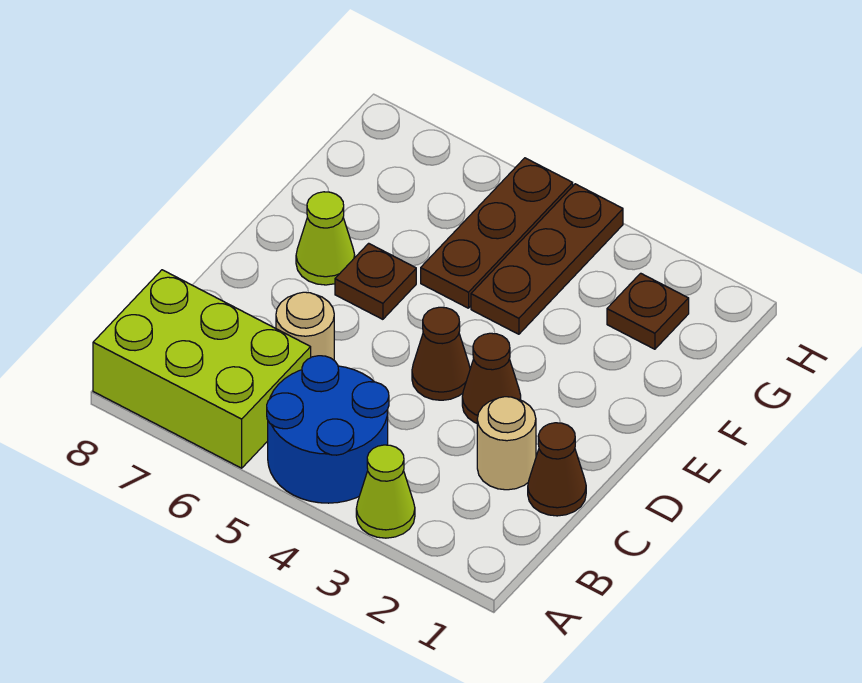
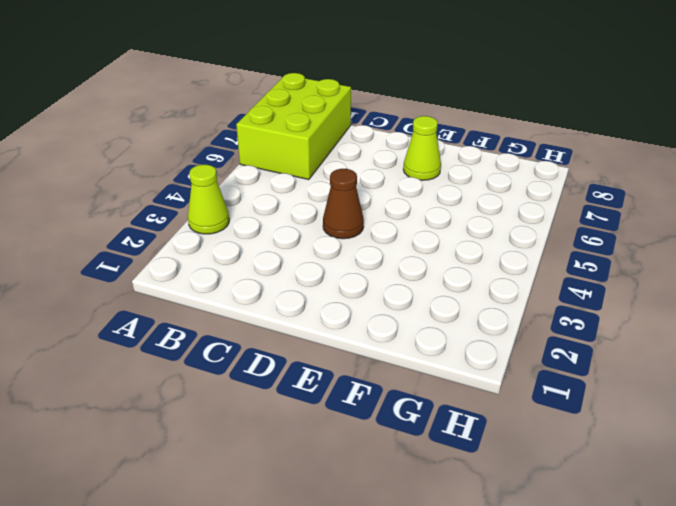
none -> blue round brick A4:B5 level 1
none -> brown cone C1 level 1
none -> tan round brick C2 level 1

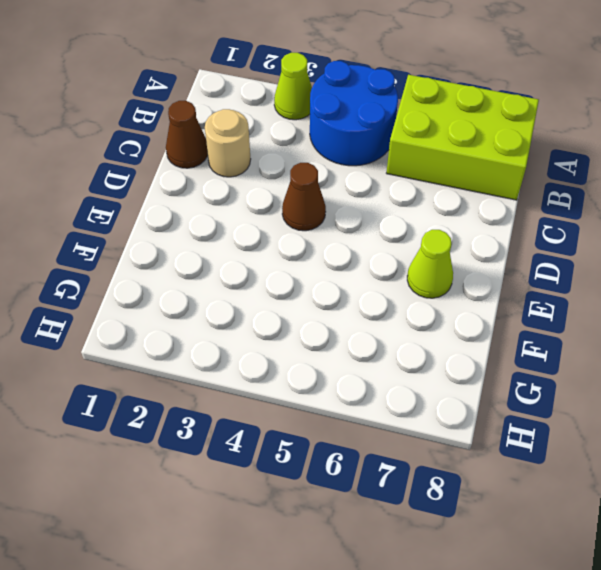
none -> tan round brick C6 level 1
none -> brown cone D3 level 1
none -> brown plate E6 level 1

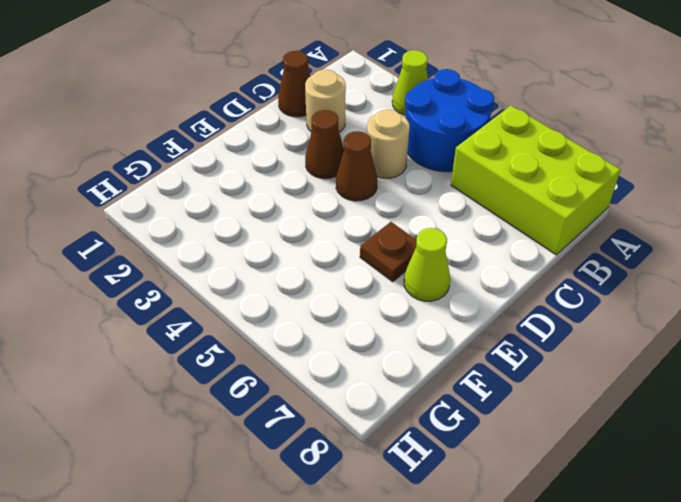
tan round brick C4 level 1 -> tan round brick C6 level 1
none -> brown plate F4:H4 level 1
none -> brown plate F5:H5 level 1
none -> brown plate G2 level 1

